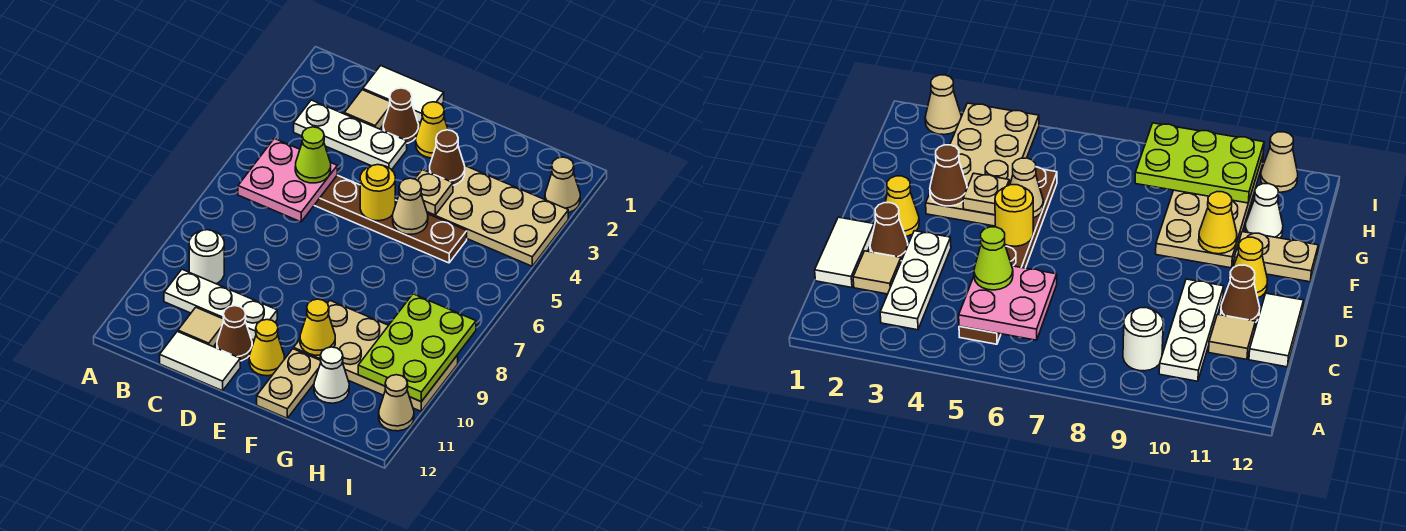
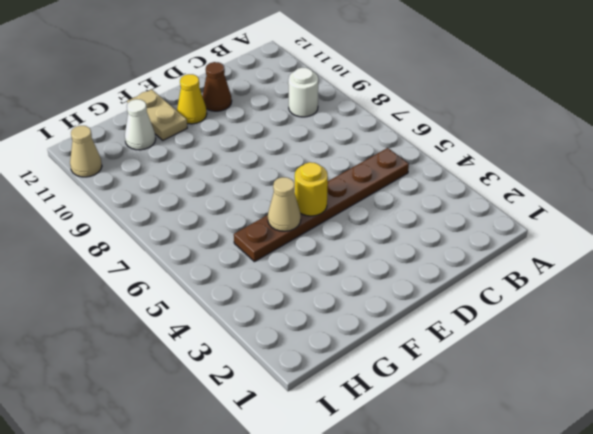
none -> white plate B3:D3 level 1
none -> white plate B10:D10 level 1
none -> white tile C1:D1 level 1

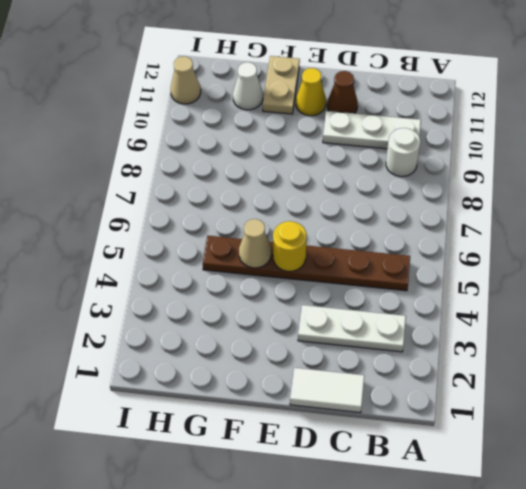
none -> tan tile C2 level 1
none -> tan tile C11 level 1
none -> white tile C12:D12 level 1

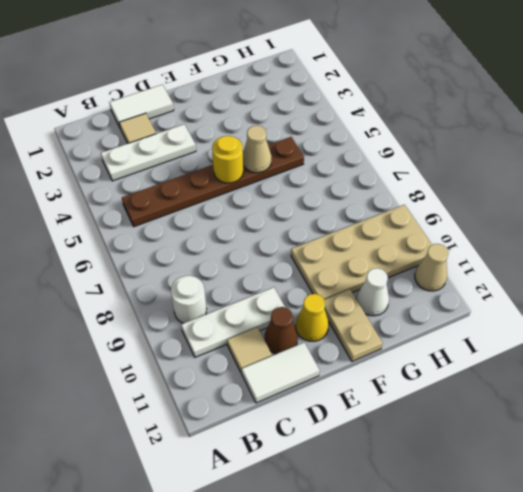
none -> brown cone D2 level 1
none -> yellow cone E2 level 1
none -> tan plate F3:I4 level 1

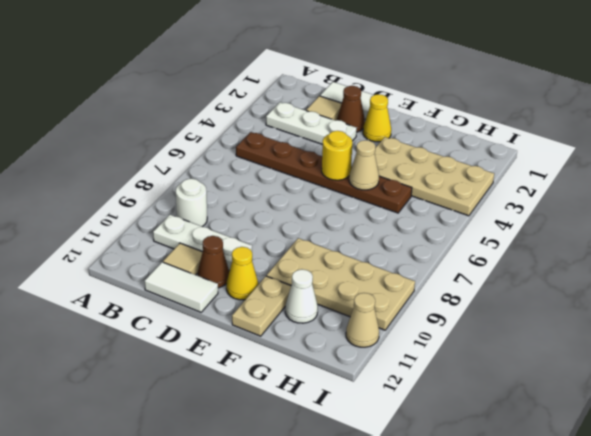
none -> tan cone I2 level 1
none -> pink plate B5:C6 level 2
none -> brown cone F3 level 2

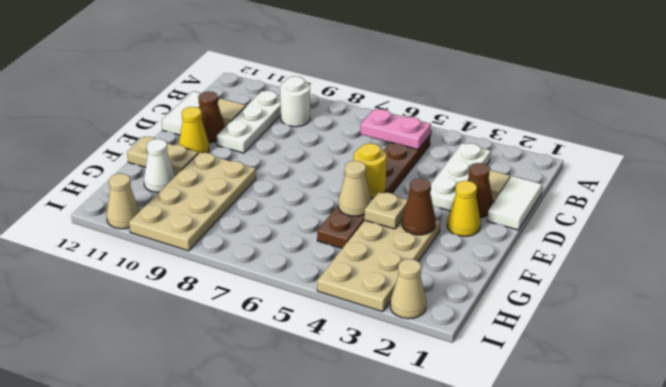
pink plate B5:B6 level 2 -> pink plate B5:C6 level 2
none -> yellow cone F10 level 2
none -> lime plate H8:I10 level 2
none -> lime cone C5 level 3

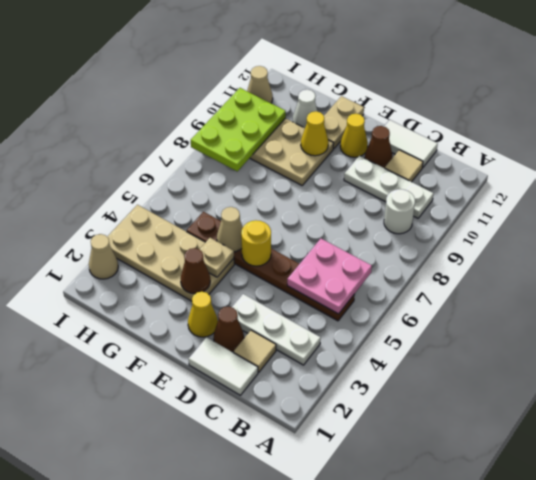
none -> lime cone C5 level 3

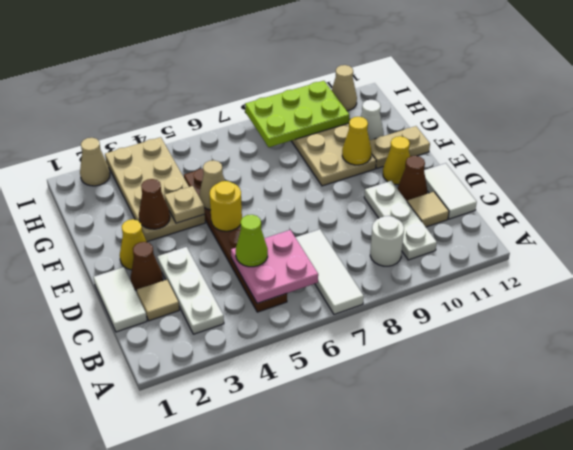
white tile A7:C7 level 1 -> none

